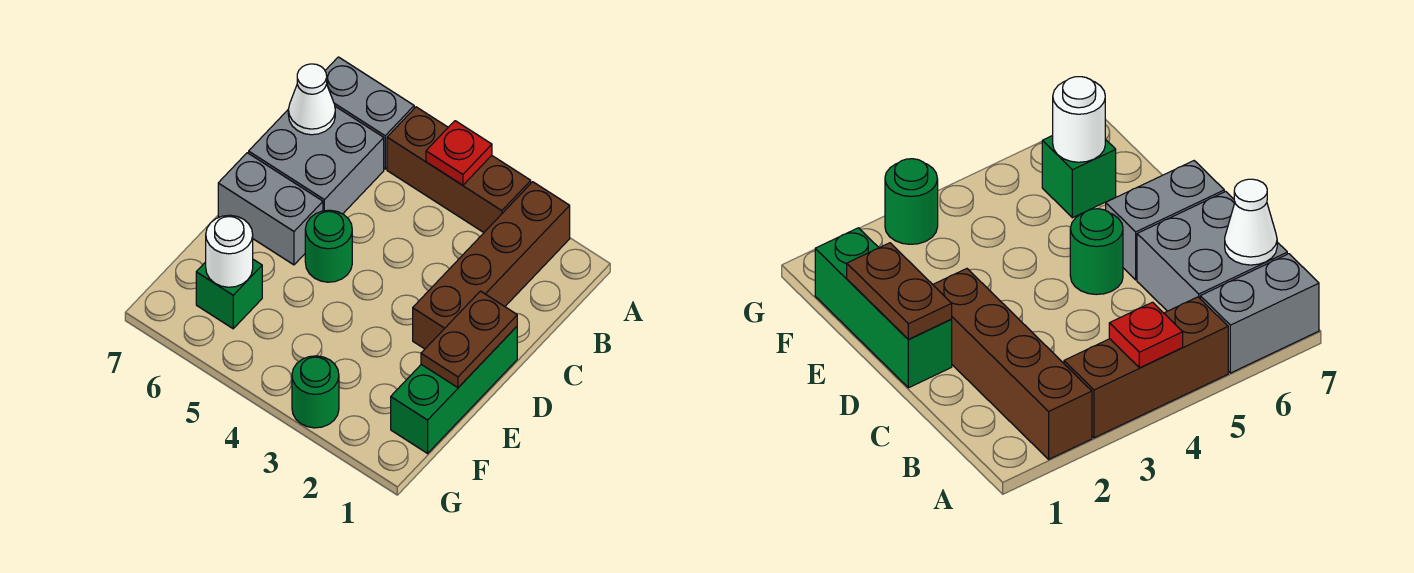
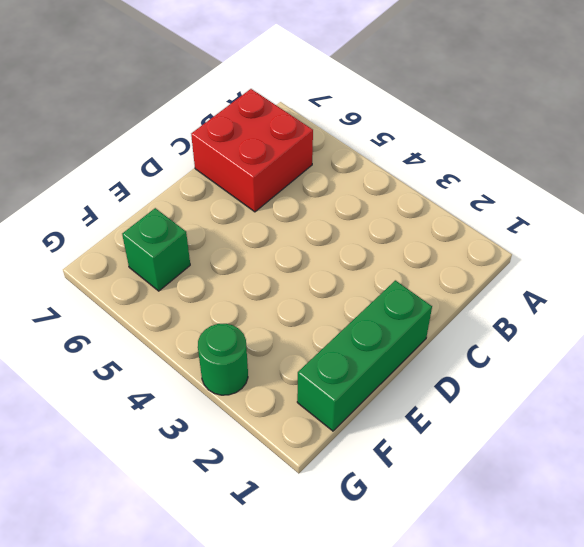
red brick B6:C7 level 1 -> grey brick B6:C7 level 1
none -> brown brick A2:D2 level 1
none -> brown brick A3:A5 level 1
none -> grey brick A6:A7 level 1

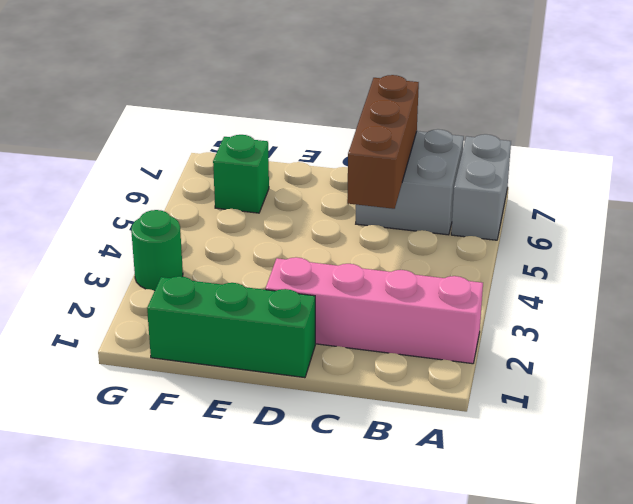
pink brick A2:D2 level 1 -> brown brick A2:D2 level 1
brown brick C5:C7 level 2 -> brown brick A3:A5 level 1
none -> green round brick D5 level 1
none -> grey brick D6:D7 level 1
none -> red plate A4 level 2

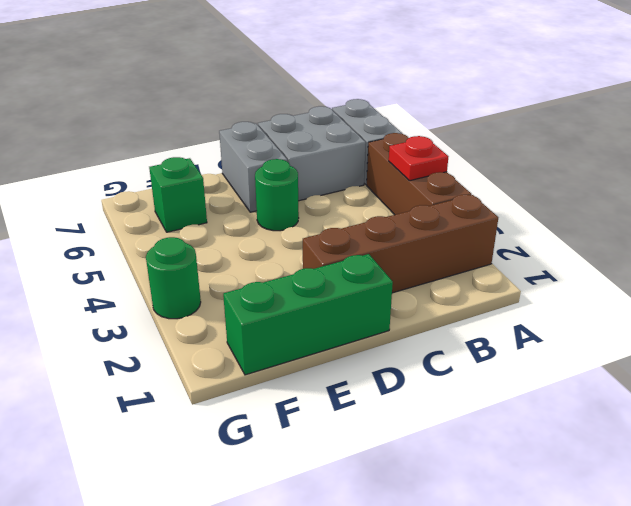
none -> white cone B7 level 2
none -> brown plate D1:E1 level 2
none -> white round brick F6 level 2

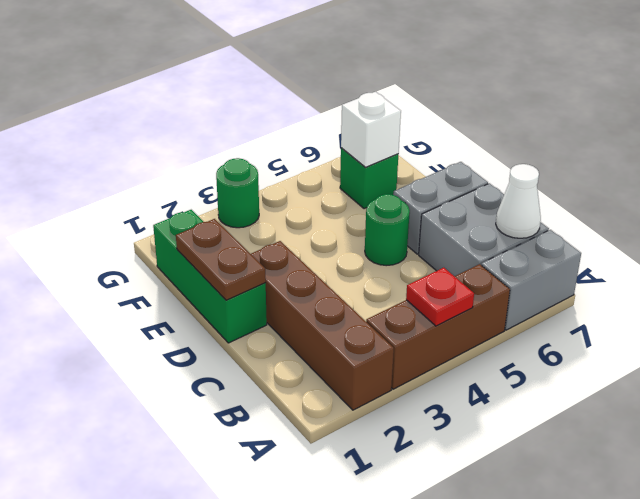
white brick F6 level 2 -> white round brick F6 level 2

